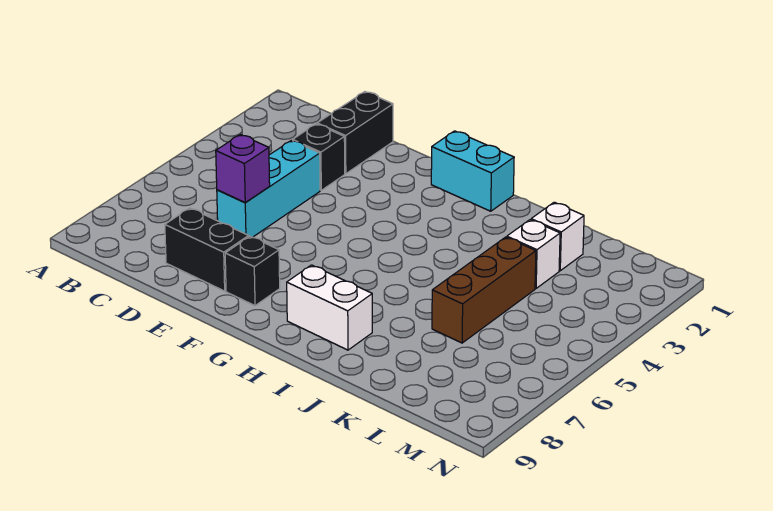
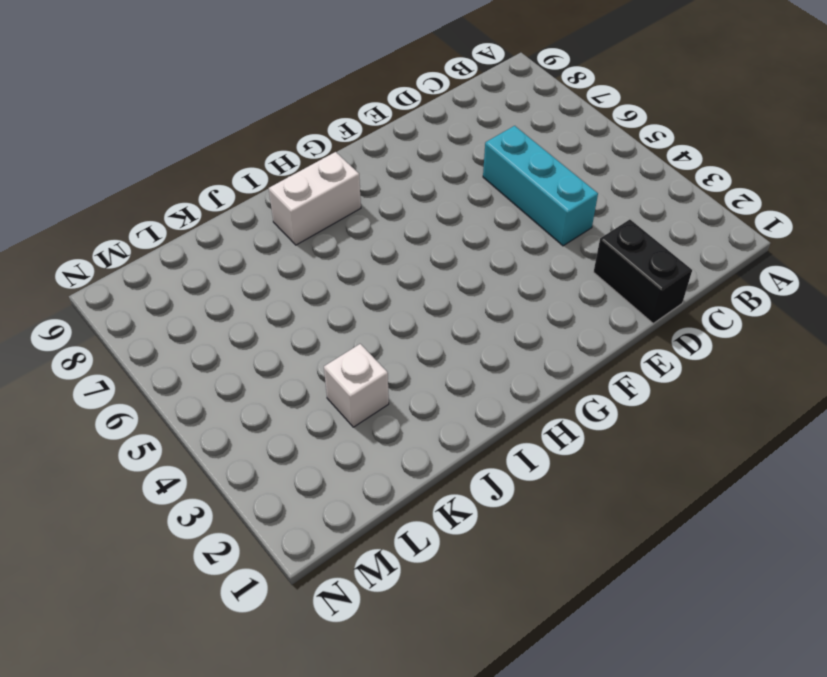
none -> black brick D3 level 1
none -> black brick D8:E8 level 1

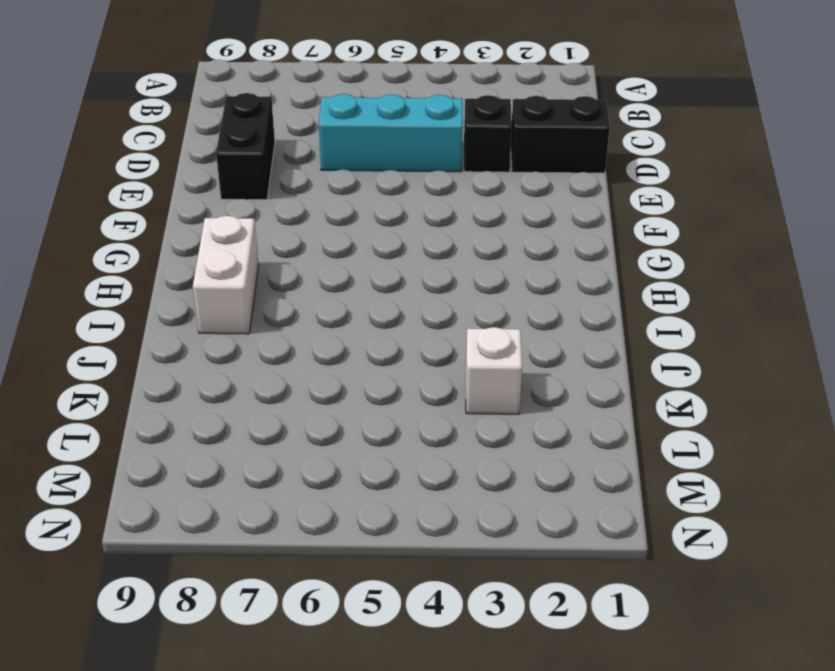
none -> black brick F8 level 1
none -> cyan brick G1:H1 level 1

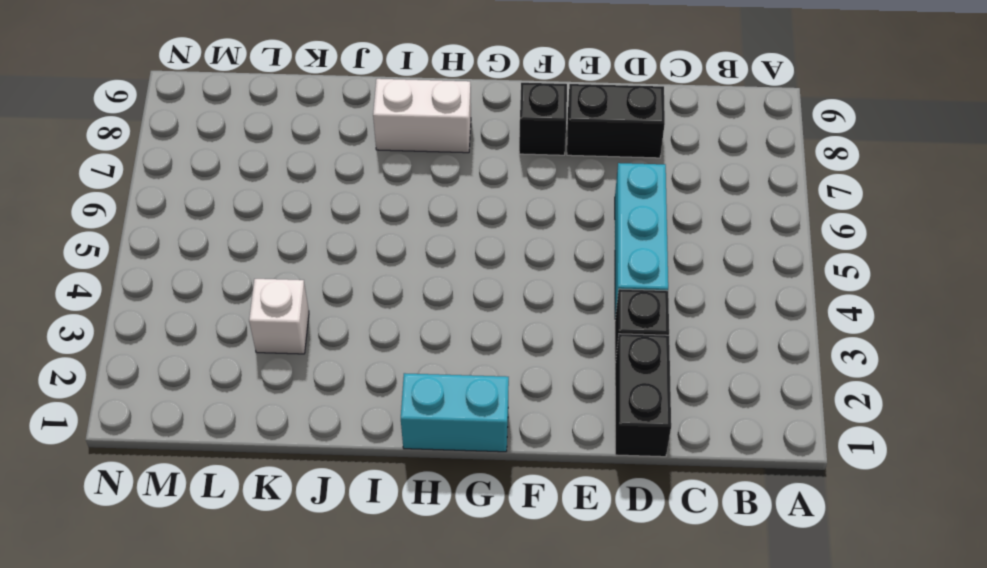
none -> white brick K2 level 1
none -> brown brick K4:K6 level 1

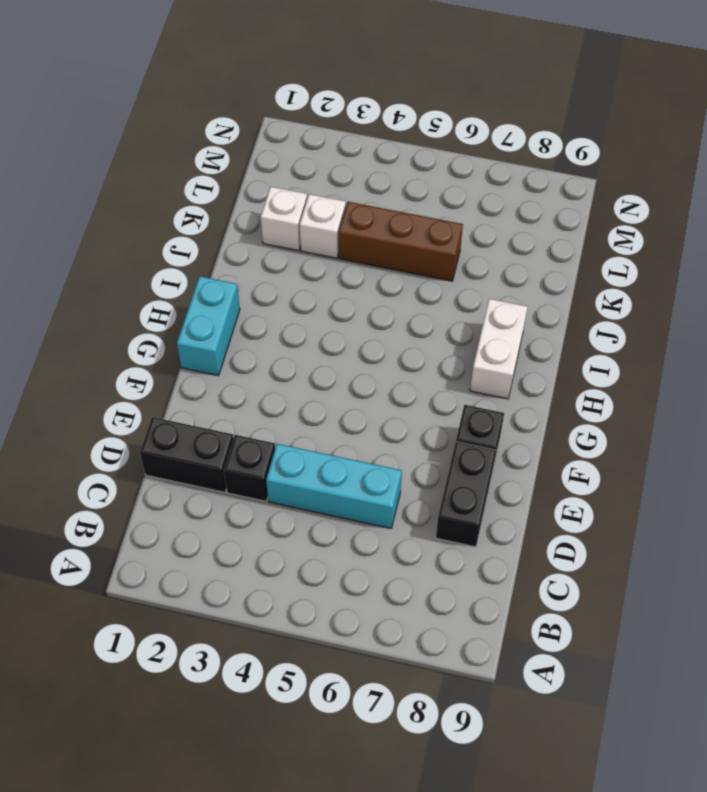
none -> purple brick D6 level 2

